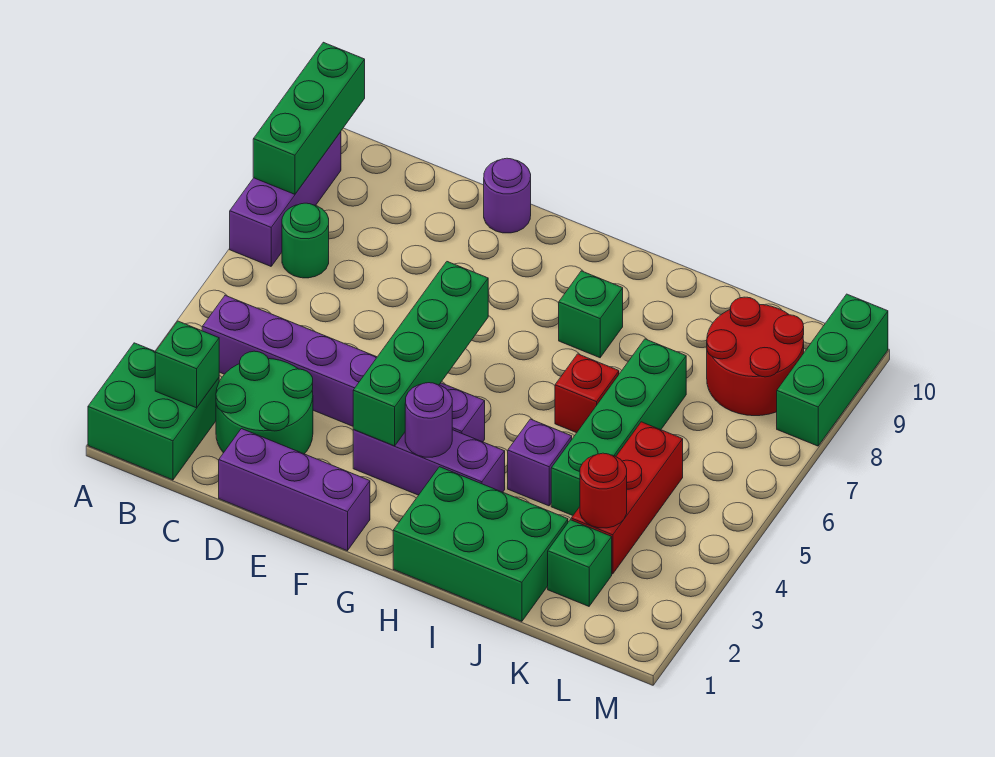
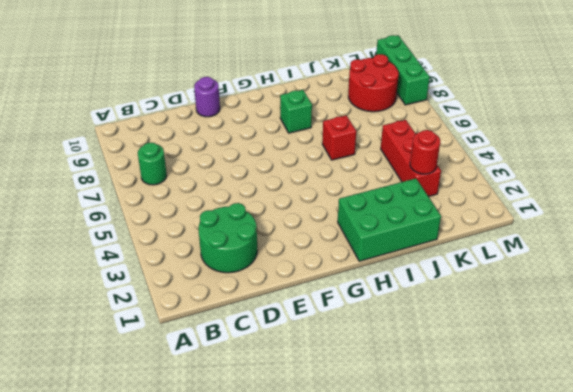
none -> green brick A1:B2 level 1
none -> purple brick A7:A9 level 1
none -> purple brick B4:G4 level 1

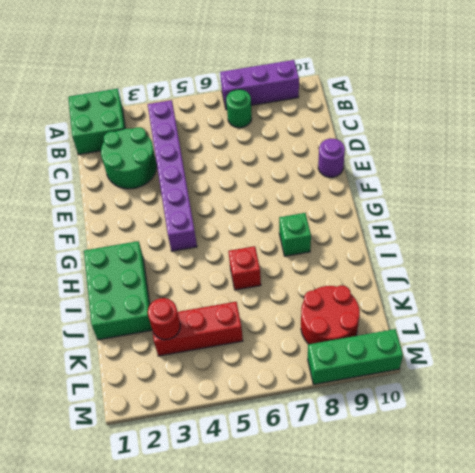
none -> purple brick D1:F1 level 1
none -> purple brick F3:H3 level 1
none -> purple brick I4 level 1

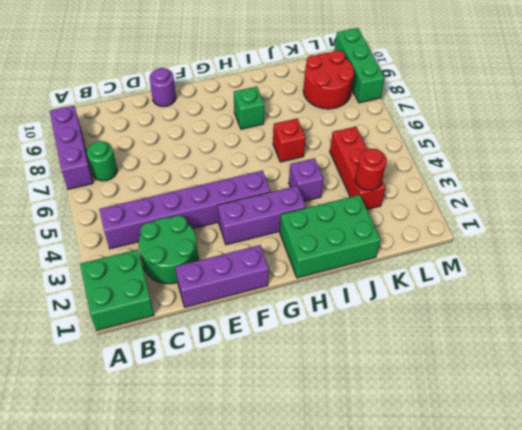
none -> green brick J4:J7 level 1
none -> green brick K2 level 1
none -> green brick A8:A10 level 2

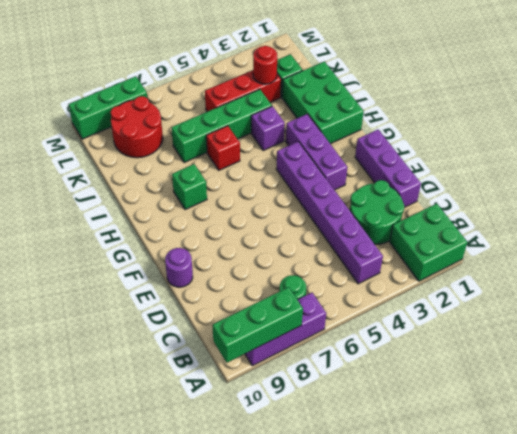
none -> green brick B2 level 2
none -> green brick F3:F6 level 2
none -> purple round brick G3 level 2

